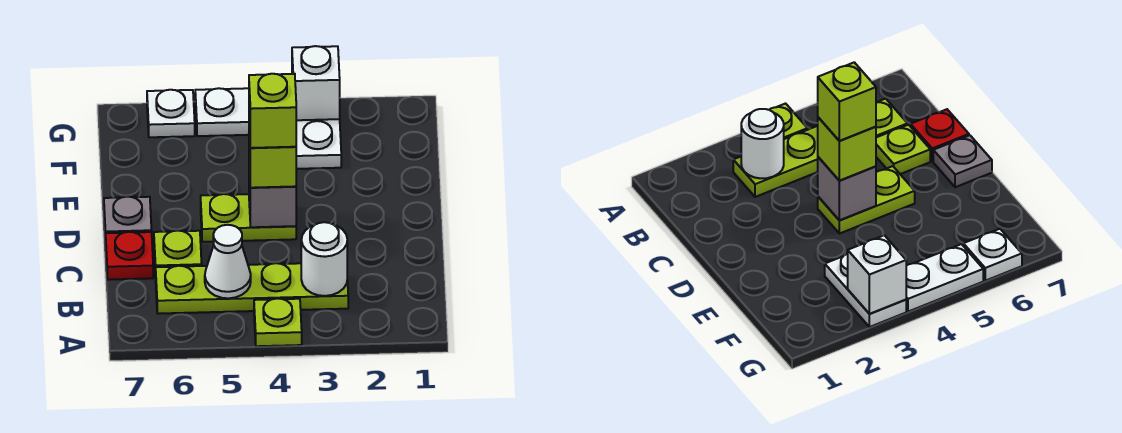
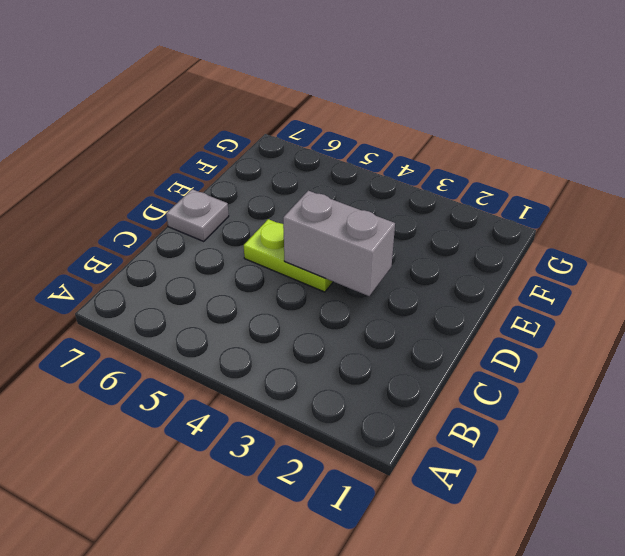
grey brick D3:D4 level 2 -> grey brick D4 level 2
none -> lime plate A4 level 1
none -> lime plate B3:B6 level 1
none -> lime plate C6 level 1

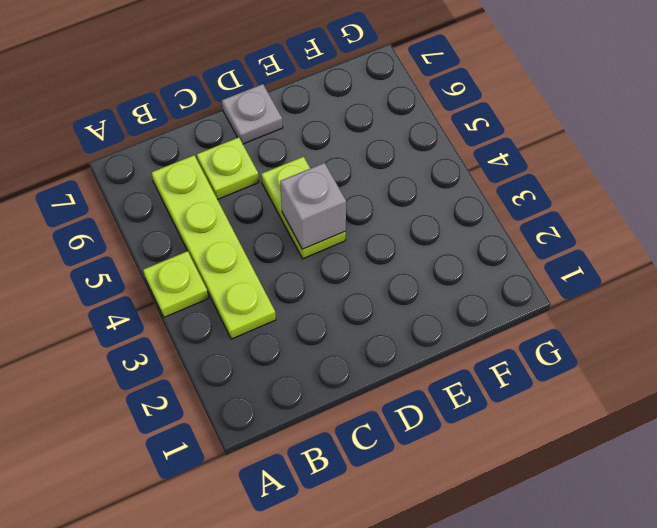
none -> red plate C7 level 1
none -> white plate F3:G3 level 1
none -> white plate G4:G5 level 1

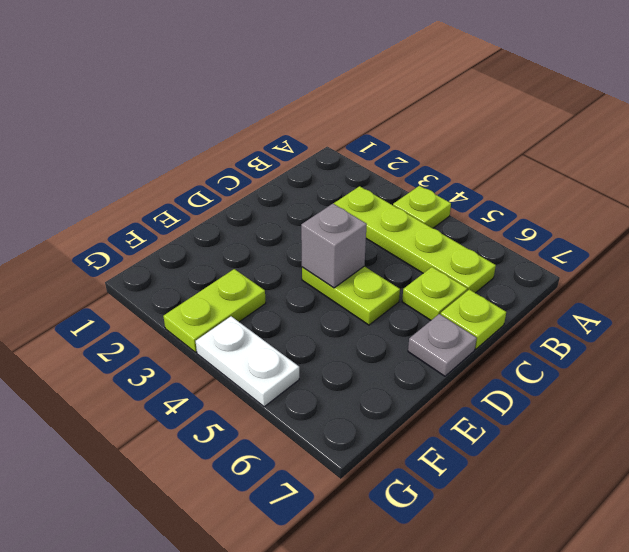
lime plate C7 level 1 -> red plate C7 level 1
lime plate F3:G3 level 1 -> white plate F3:G3 level 1
none -> white plate G6 level 1
none -> white round brick B3 level 2
none -> white cone B5 level 2

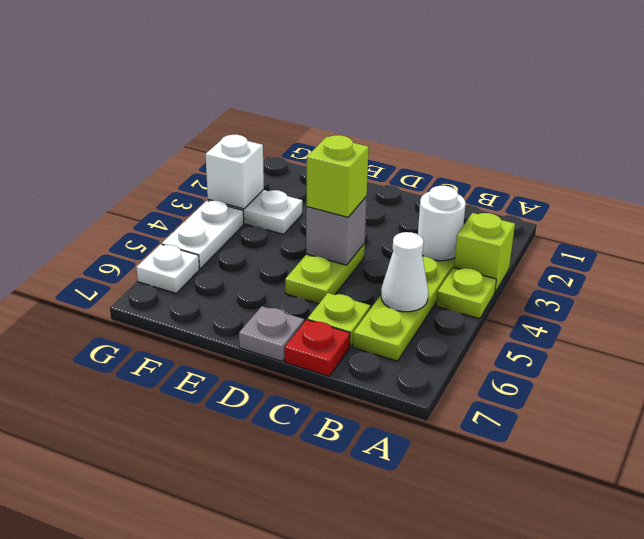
lime brick A3 level 1 -> lime brick D4 level 4

